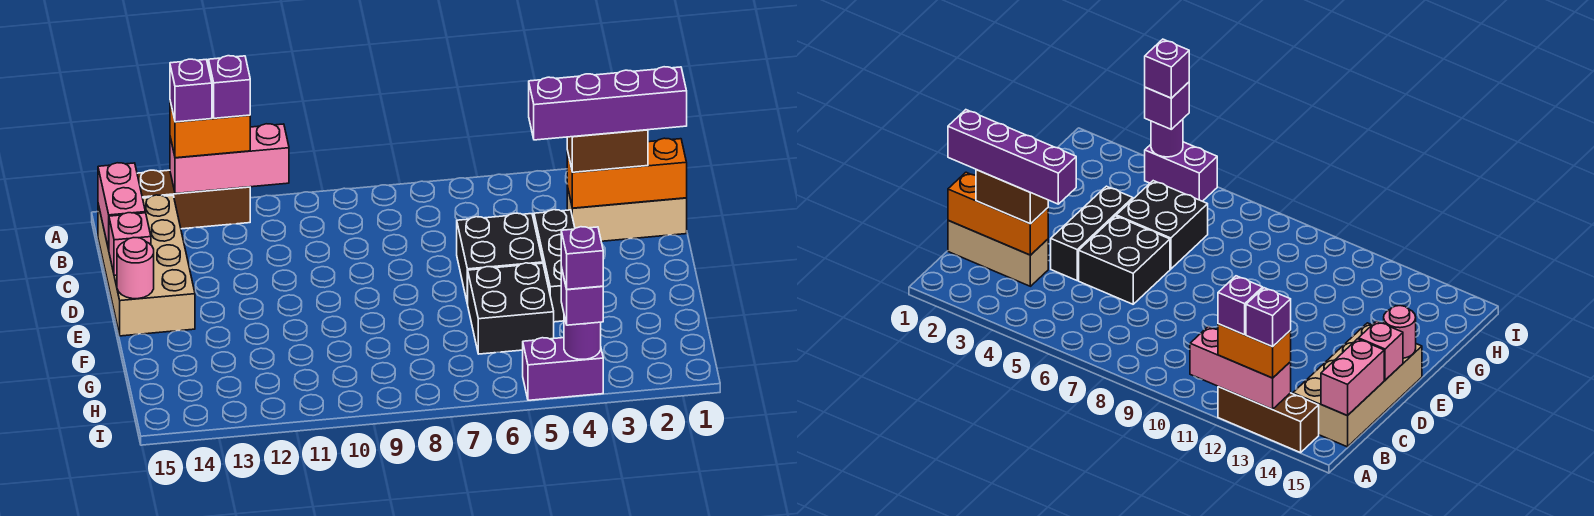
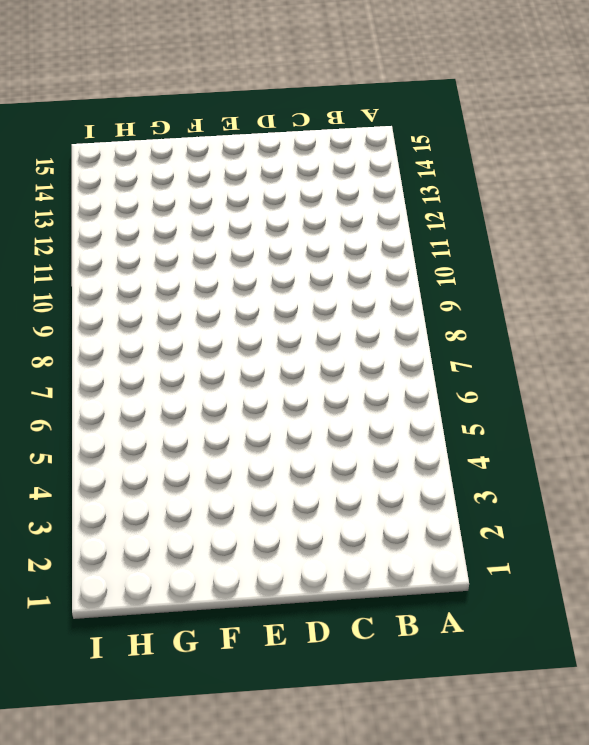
none -> brown brick A12:A14 level 1
none -> tan brick B14:E15 level 1
none -> tan brick C1:C3 level 1

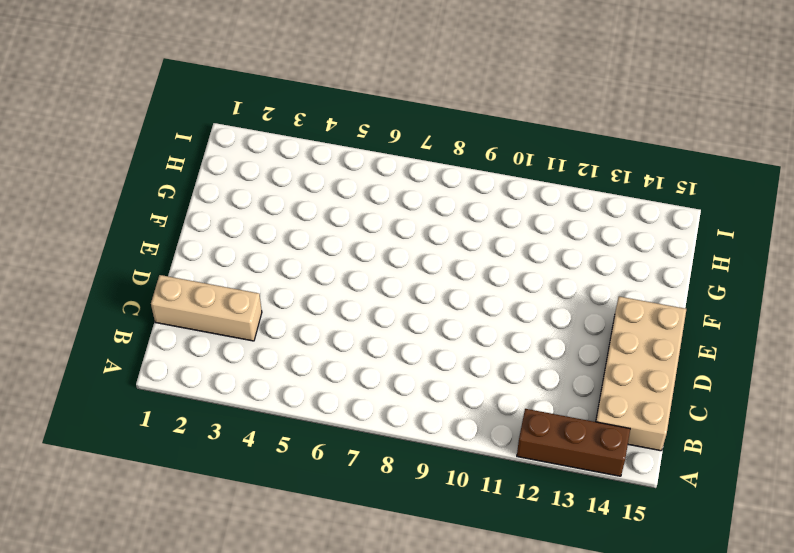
none -> black brick D4:F4 level 1
none -> black brick D5:E6 level 1
none -> black brick F5:G6 level 1

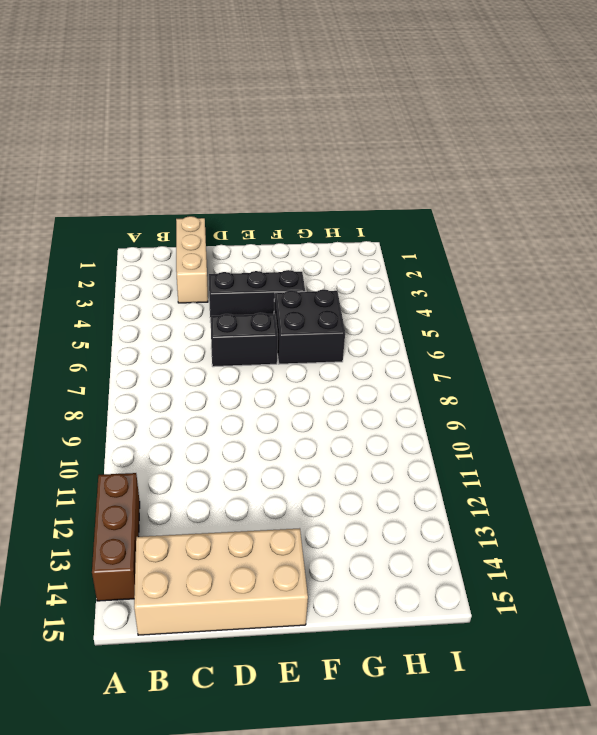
black brick D6:E6 level 1 -> black brick D5:E6 level 1
none -> purple brick I4:I5 level 1
none -> pink brick A11:A13 level 2
none -> pink brick B15:C15 level 2

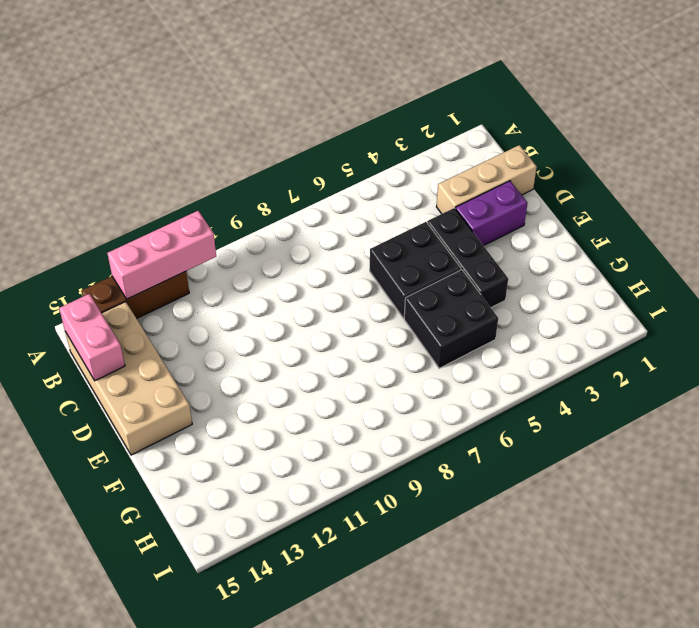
purple brick D2:D3 level 1 -> purple brick I4:I5 level 1
none -> orange brick C1:C3 level 2
none -> pink brick D15 level 2
none -> pink round brick E15 level 2

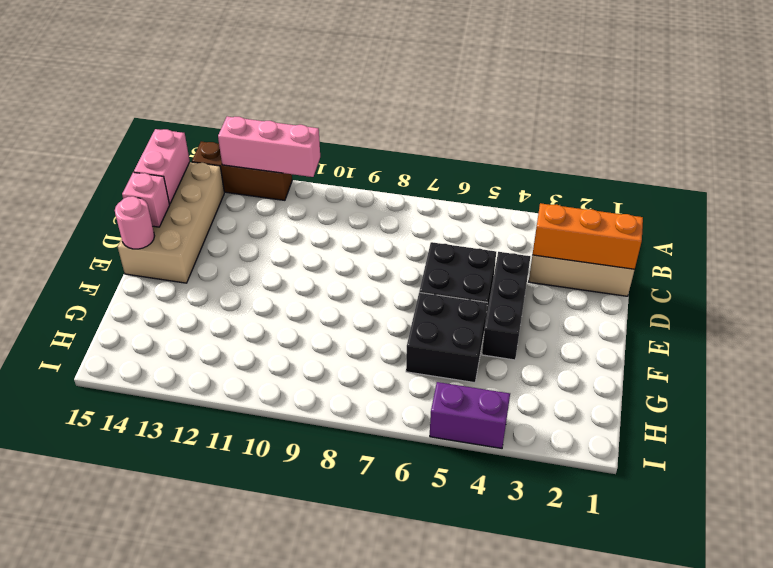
none -> purple round brick I4 level 2
none -> orange brick A12:A13 level 3
none -> brown brick C2:C3 level 3

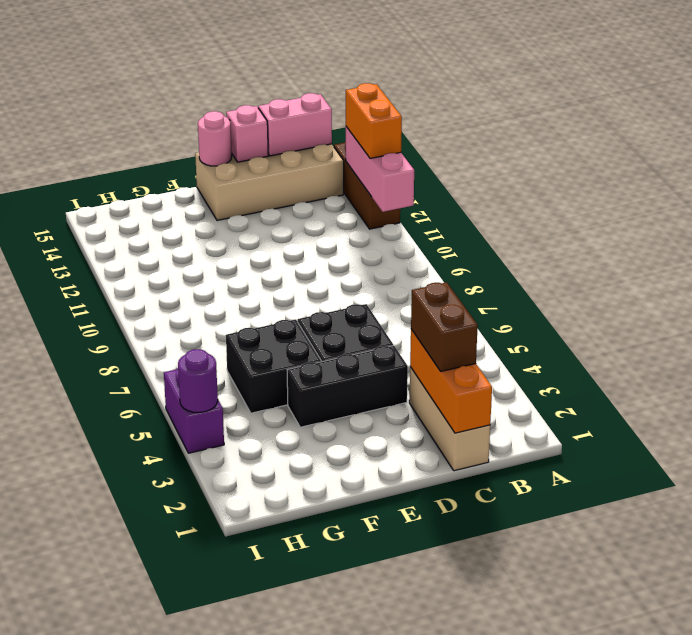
none -> purple brick I4 level 3
none -> purple brick A12 level 4
none -> purple brick A13 level 4

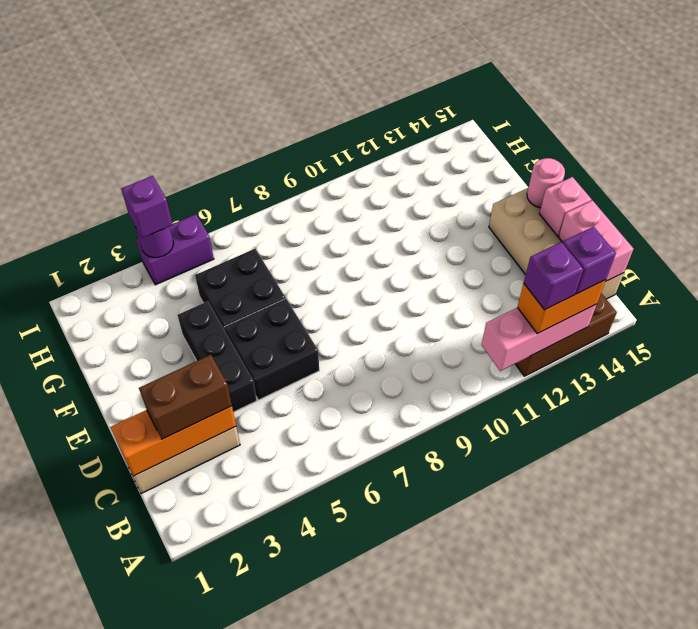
none -> purple brick C1:C4 level 4
none -> purple brick I4 level 4

